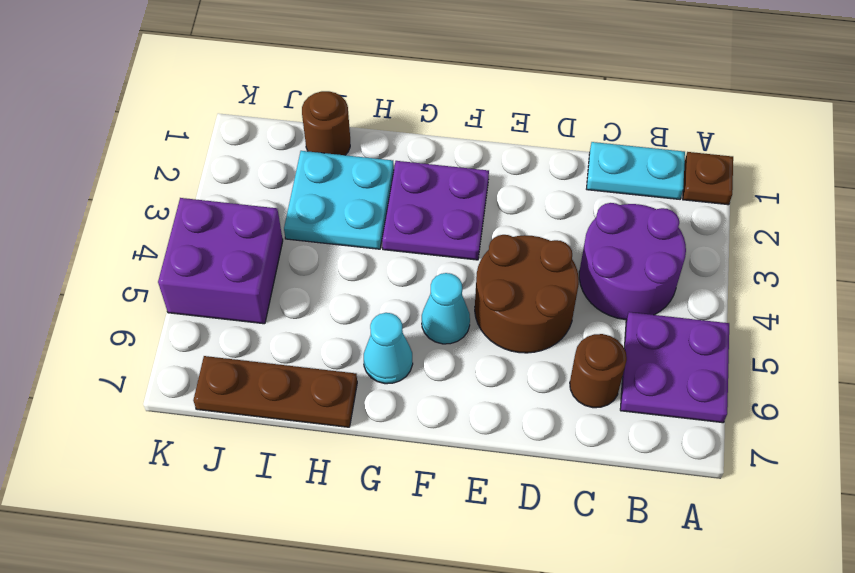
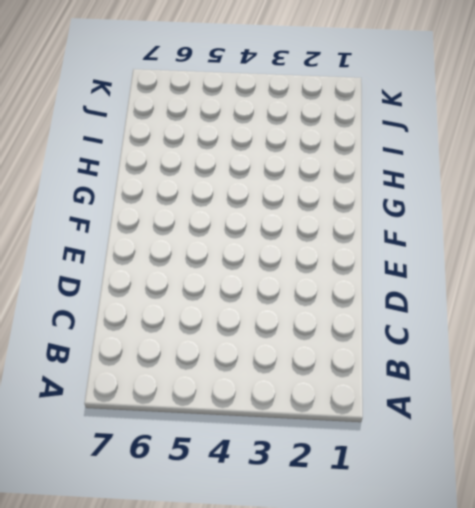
none -> brown plate A1 level 1
none -> purple plate A5:B6 level 1
none -> cyan plate B1:C1 level 1

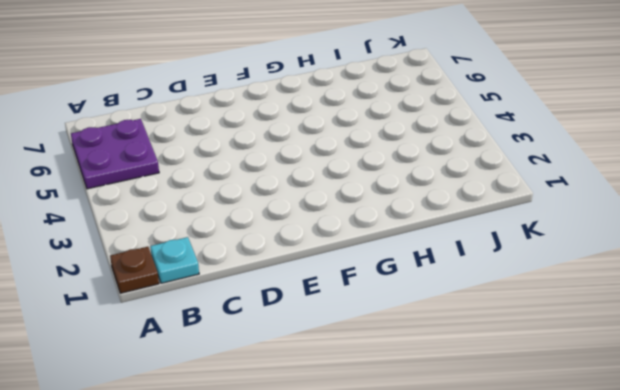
cyan plate B1 level 1 -> cyan plate B1:C1 level 1
none -> purple round brick B3:C4 level 1
none -> brown round brick C6 level 1
none -> brown round brick D4:E5 level 1

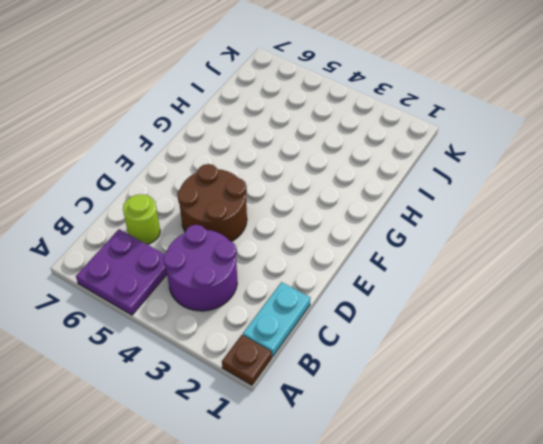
lime round brick C6 level 1 -> brown round brick C6 level 1
none -> purple plate F2:G3 level 1
none -> cyan cone F5 level 1
none -> cyan cone G6 level 1

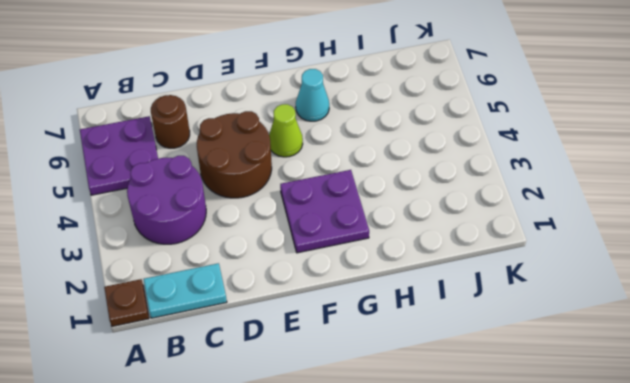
lime cone F5 level 1 -> cyan cone F5 level 1
none -> cyan plate H2:I3 level 1
none -> brown plate H7:J7 level 1
none -> brown round brick I1 level 1

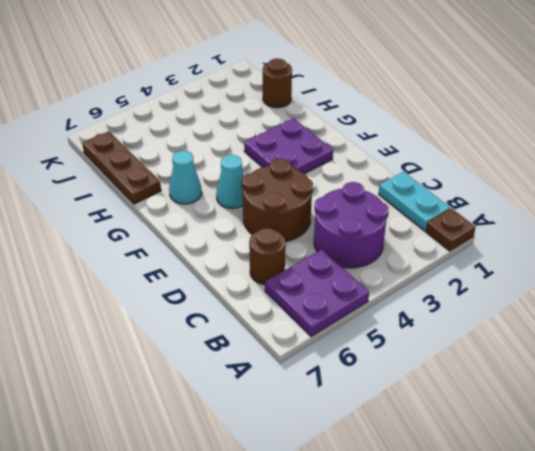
none -> cyan plate H2:I3 level 1
none -> purple brick J4:K5 level 1

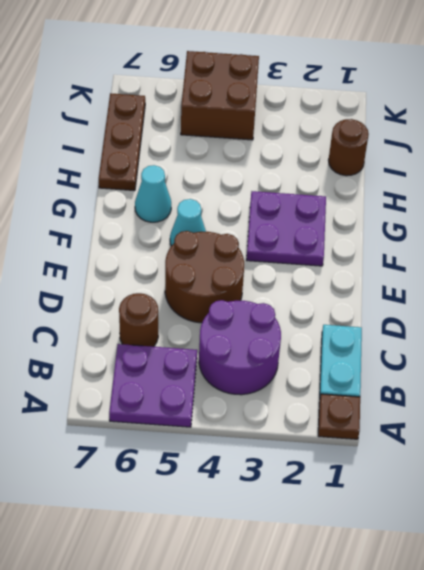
brown brick J4:K5 level 1 -> purple brick J4:K5 level 1
none -> cyan plate H2:I3 level 1

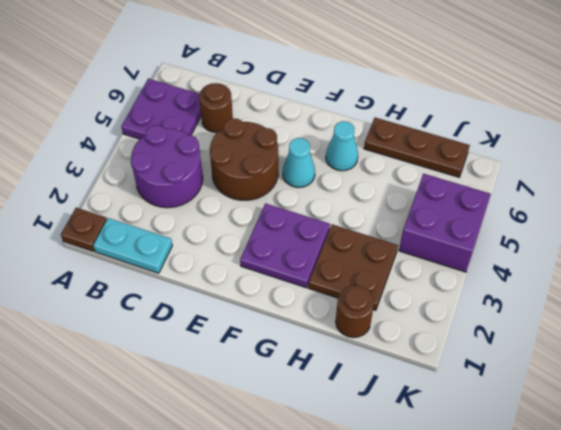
brown plate H2:I3 level 1 -> cyan plate H2:I3 level 1

